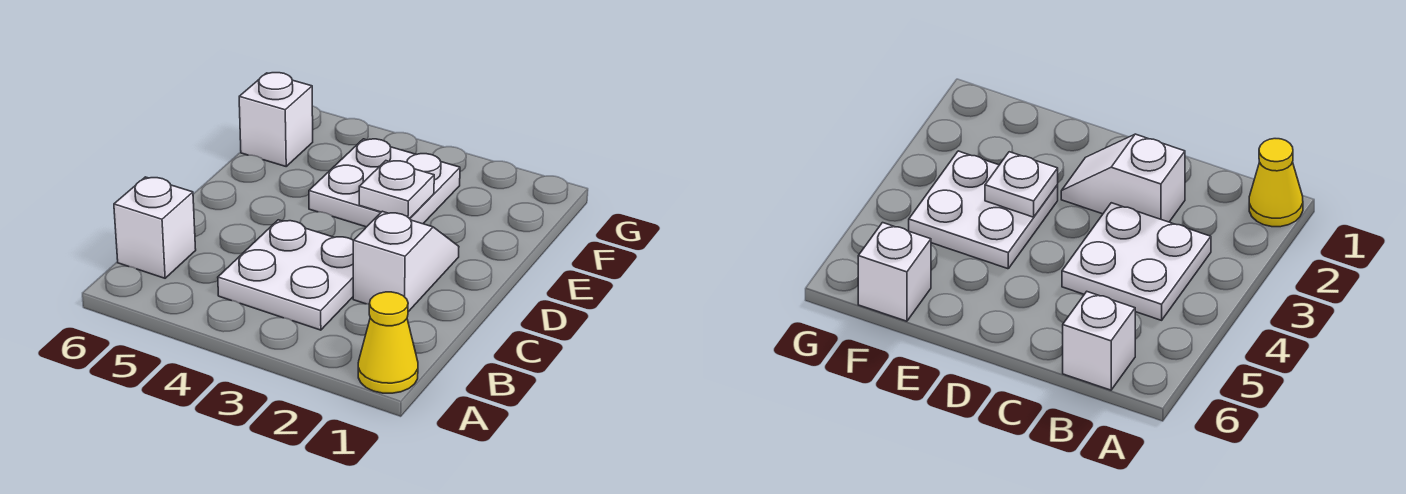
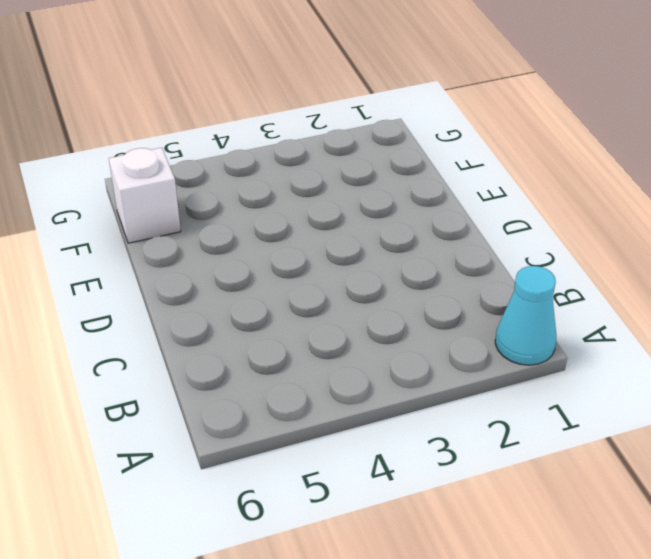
cyan cone A1 level 1 -> yellow cone A1 level 1
none -> white plate B3:C4 level 1
none -> white brick B6 level 1

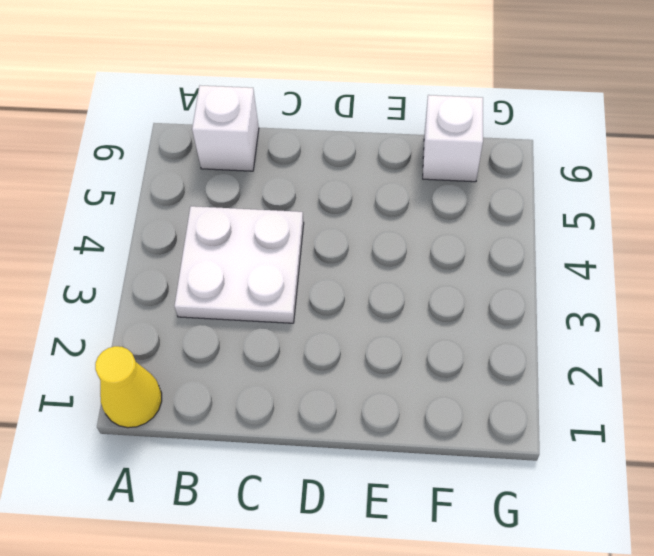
none -> white slope C2:D2 level 1 top C
none -> white plate E3:F4 level 1

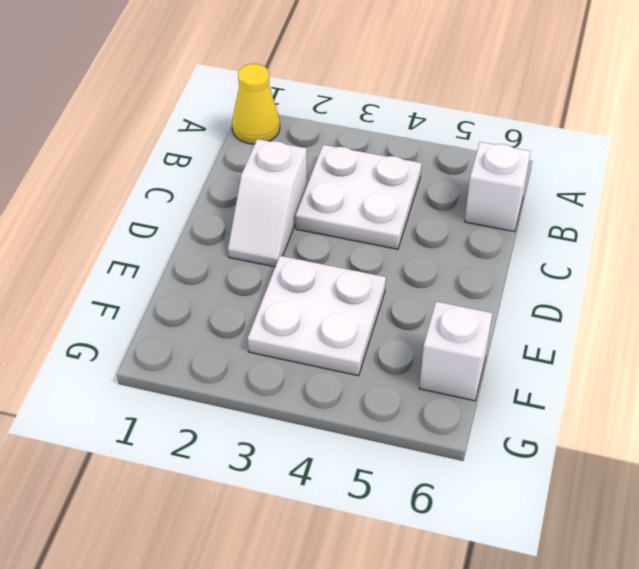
none -> white plate E3 level 2

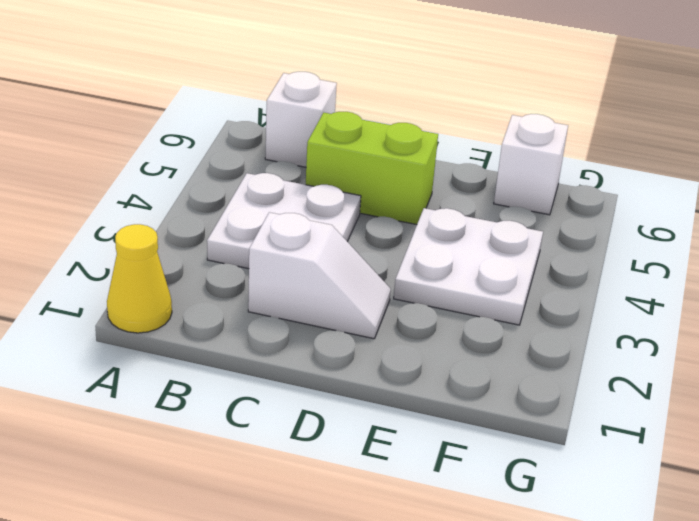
lime brick C5:D5 level 1 -> none
none -> white plate E3 level 2

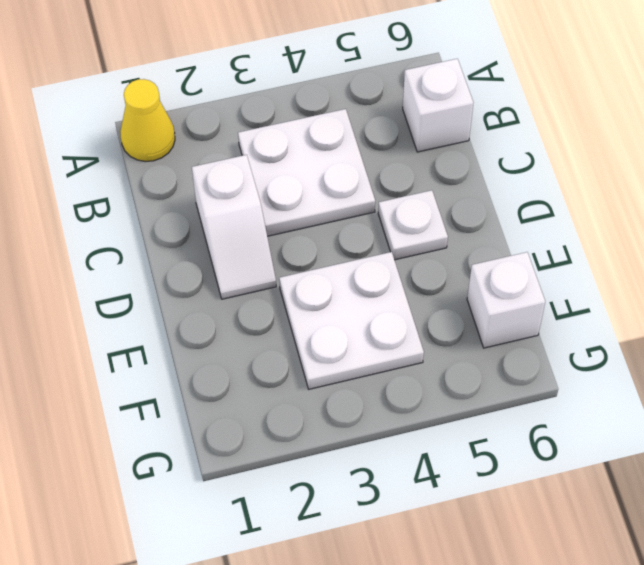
white plate D5 level 1 -> white plate E3 level 2

